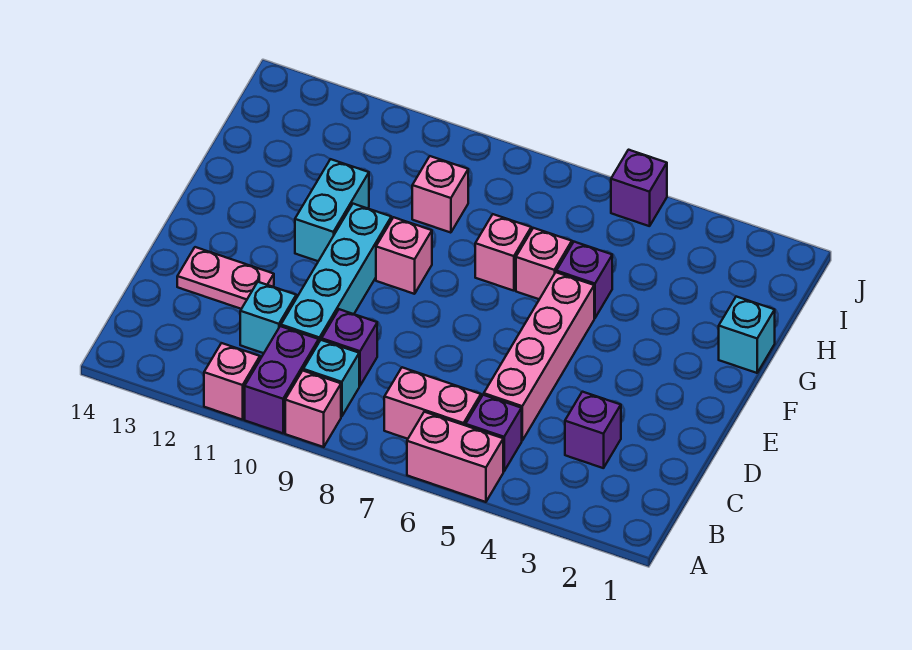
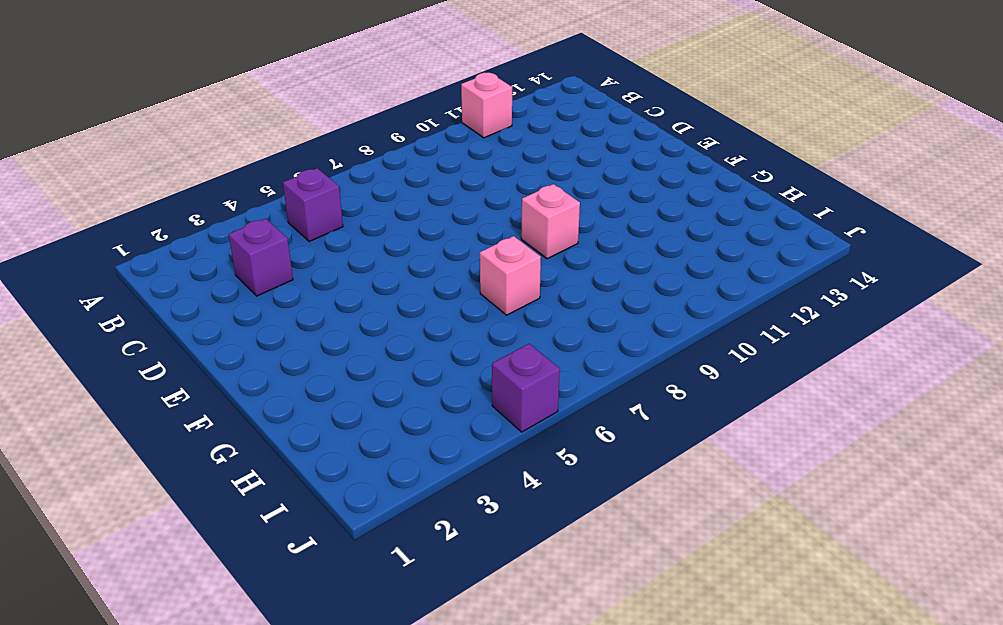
none -> pink brick A5:A6 level 1
none -> pink brick A9 level 1
none -> purple brick A10:B10 level 1

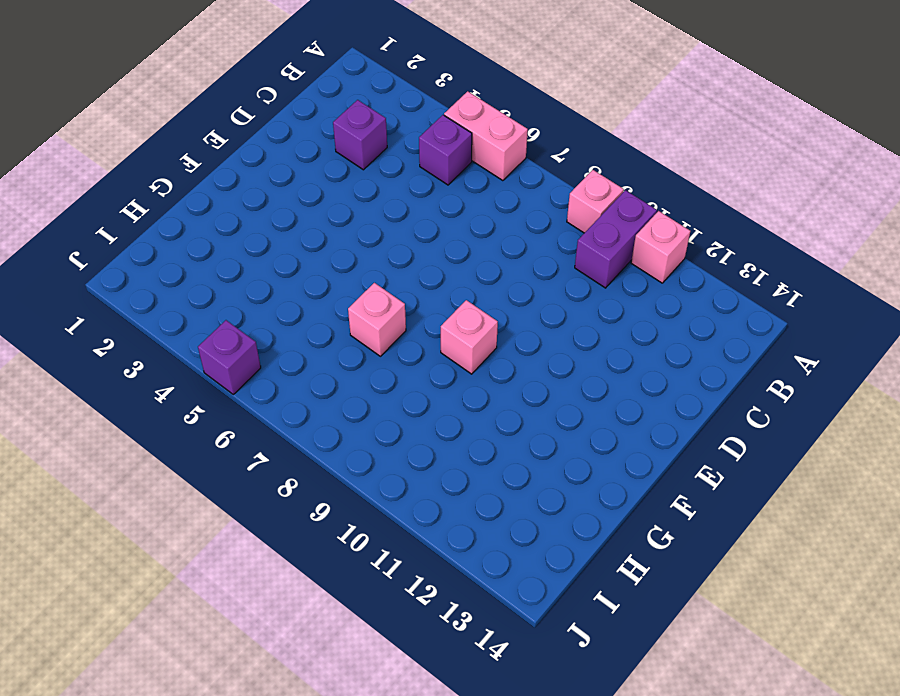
none -> pink brick B6:B7 level 1
none -> cyan brick B9 level 1
none -> pink brick C5:F5 level 1

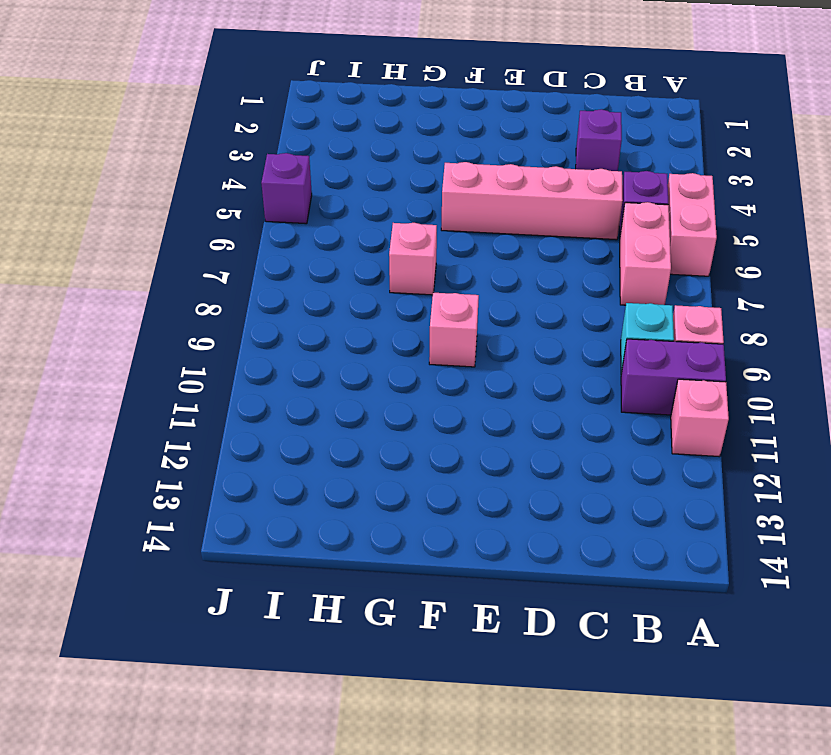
none -> purple brick C9 level 1
none -> cyan brick C10:F10 level 1
none -> cyan brick C11 level 1

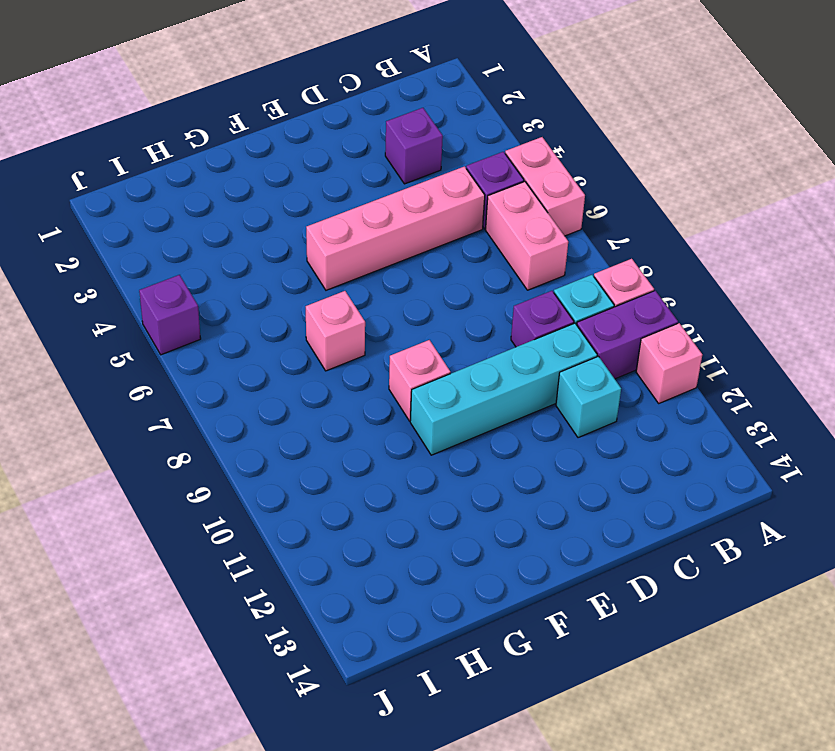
none -> pink plate D12:D13 level 1
none -> cyan brick F11:G11 level 1
none -> cyan brick G1 level 1

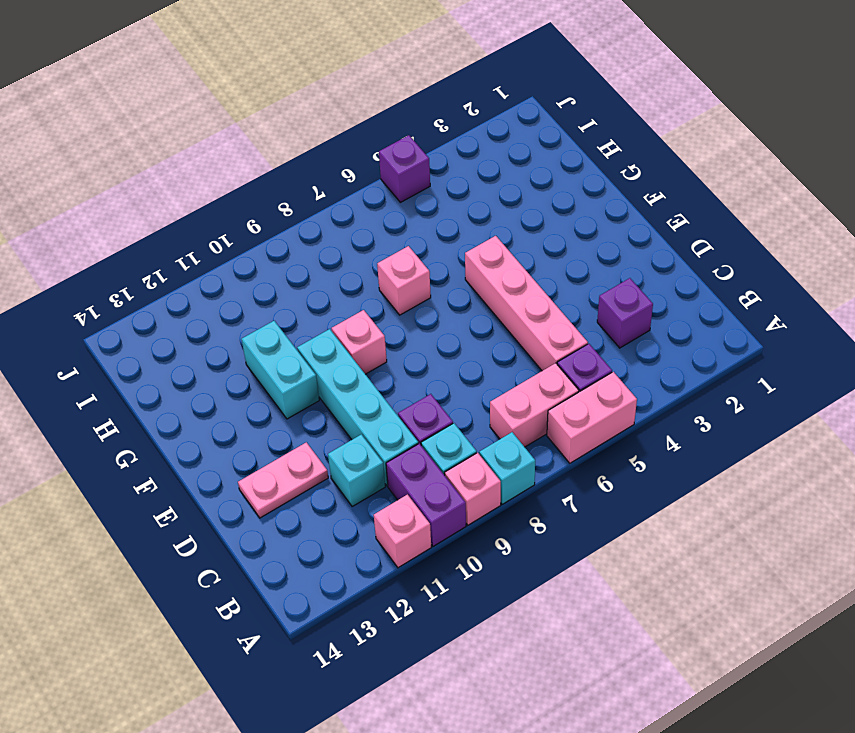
cyan brick A8 level 1 -> cyan brick G1 level 1
none -> purple brick G5 level 1
none -> pink brick G6 level 1
none -> pink brick H9 level 1

